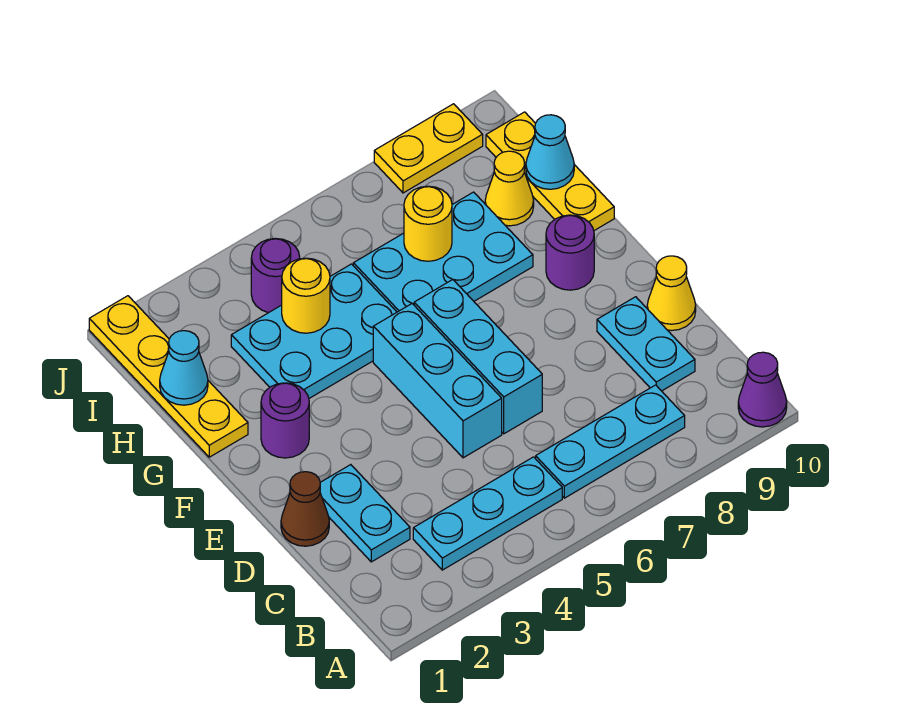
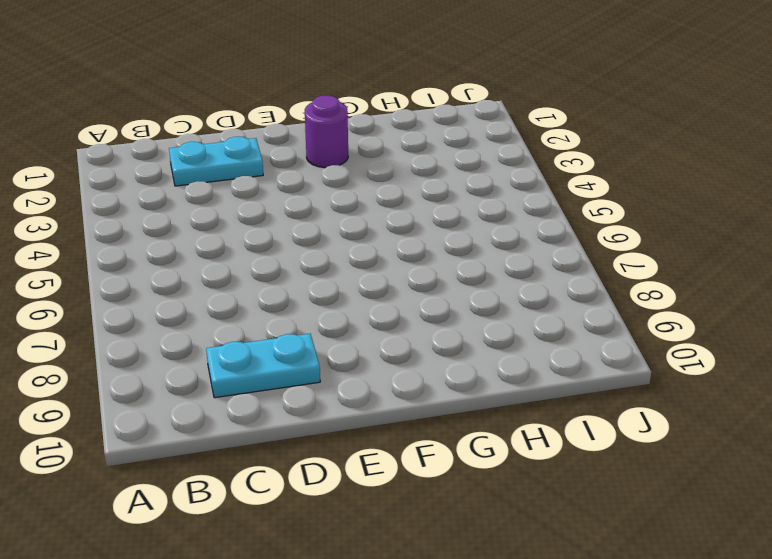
none -> purple cone A10 level 1
none -> cyan plate B3:B5 level 1
none -> cyan plate B6:B8 level 1

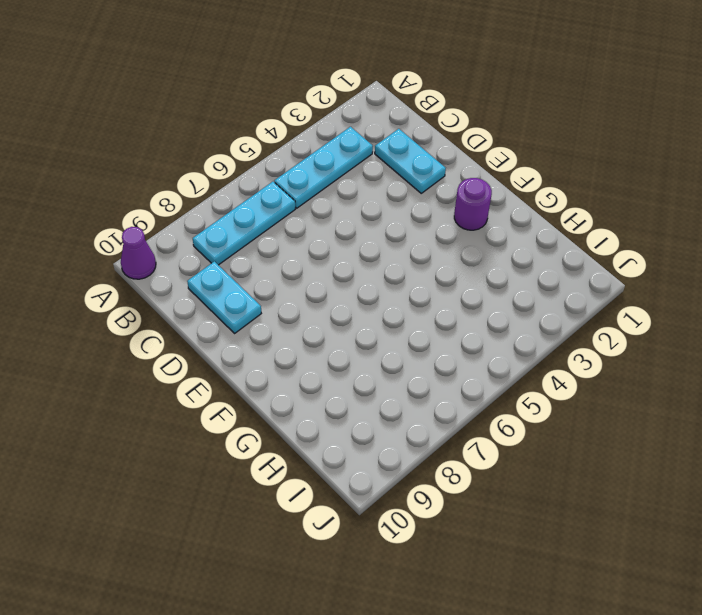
none -> brown cone D1 level 1
none -> cyan brick D5:F5 level 1
none -> cyan brick D6:F6 level 1

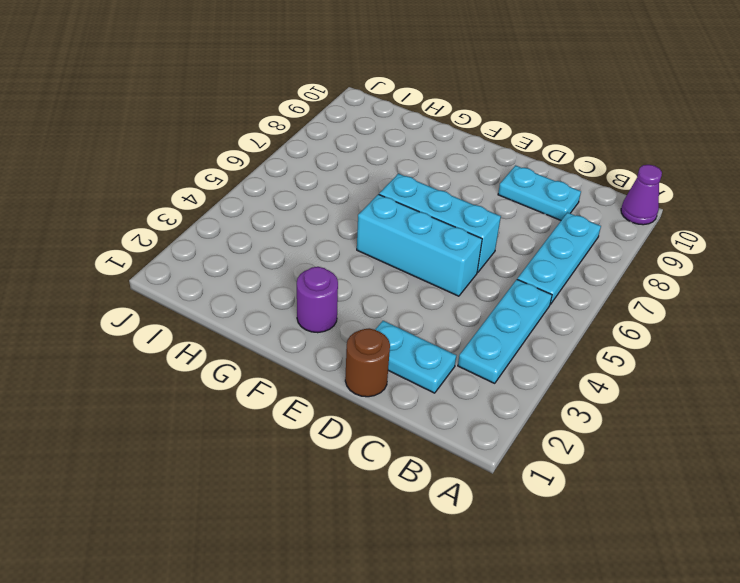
brown round brick D1 level 1 -> brown cone D1 level 1
none -> yellow cone D10 level 1
none -> purple round brick F9 level 1
none -> yellow plate G1:J1 level 1

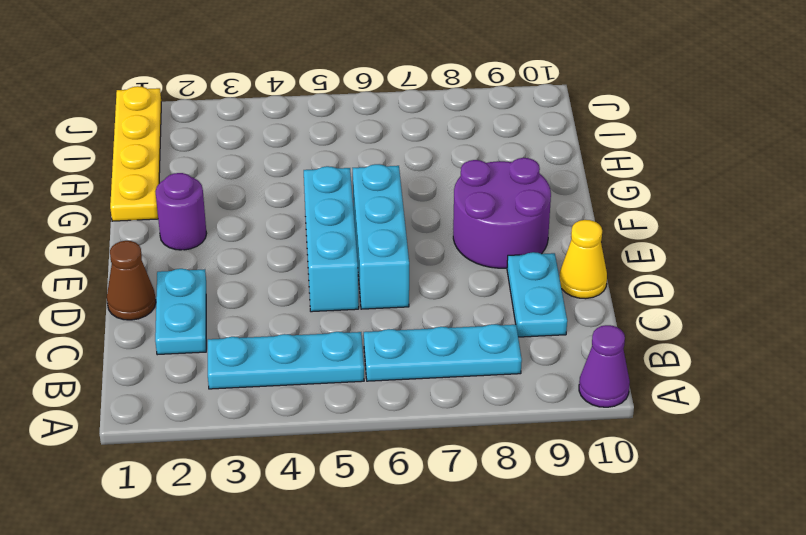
purple round brick E8:F9 level 1 -> purple round brick F9 level 1
none -> cyan plate G3:H5 level 1
none -> cyan plate G6:H8 level 1
none -> yellow plate G10:I10 level 1

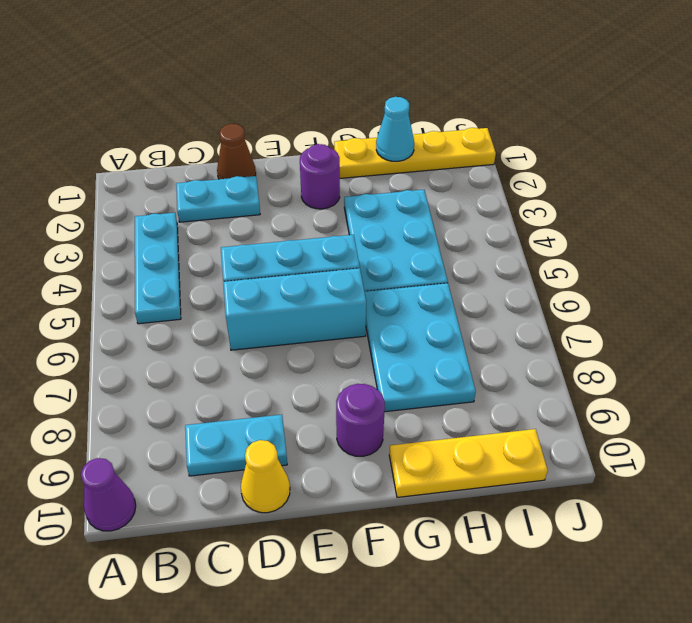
none -> cyan plate B6:B8 level 1
none -> yellow cone H9 level 1
none -> purple round brick I4 level 1

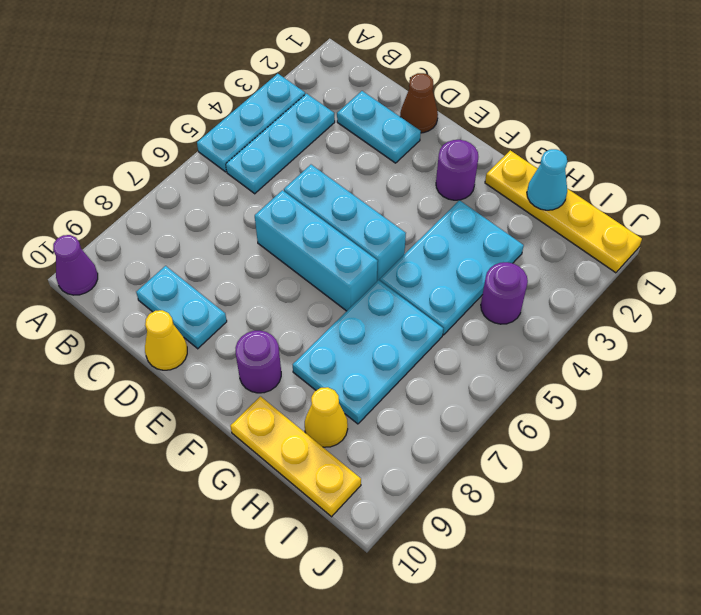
cyan plate A3:A5 level 1 -> cyan plate B6:B8 level 1
none -> yellow plate J8:J9 level 1
none -> yellow round brick H4 level 2
none -> yellow round brick H7 level 2

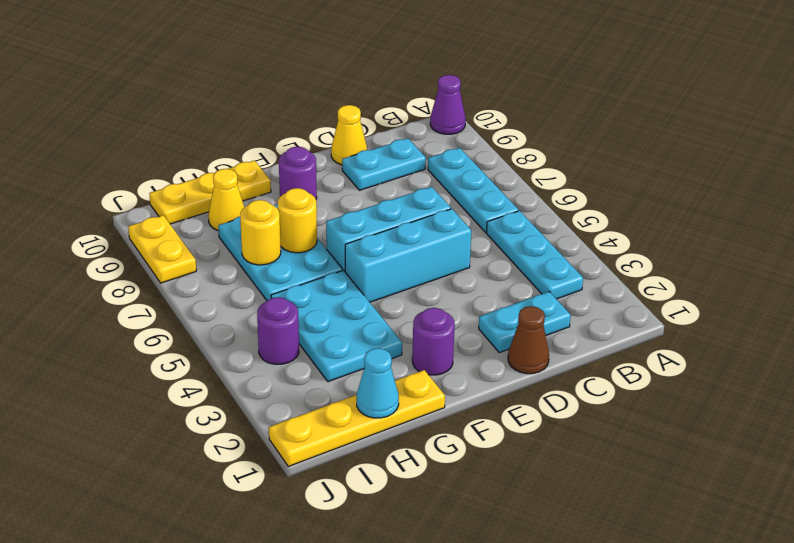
yellow round brick G7 level 2 -> yellow round brick H4 level 2
none -> cyan cone H10 level 2

